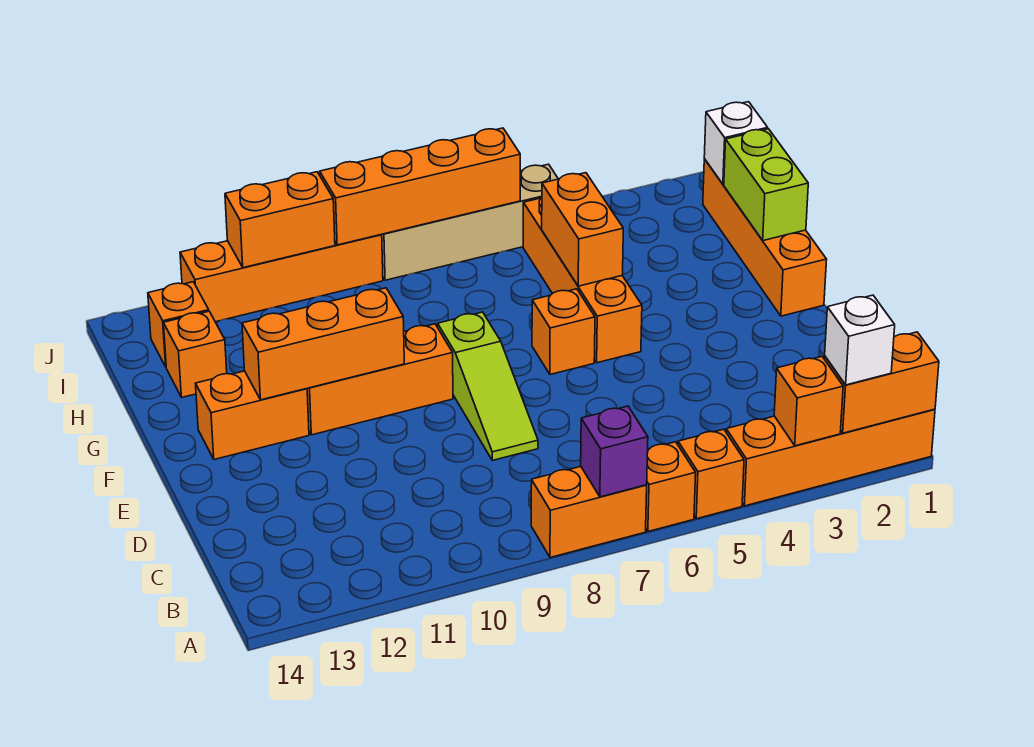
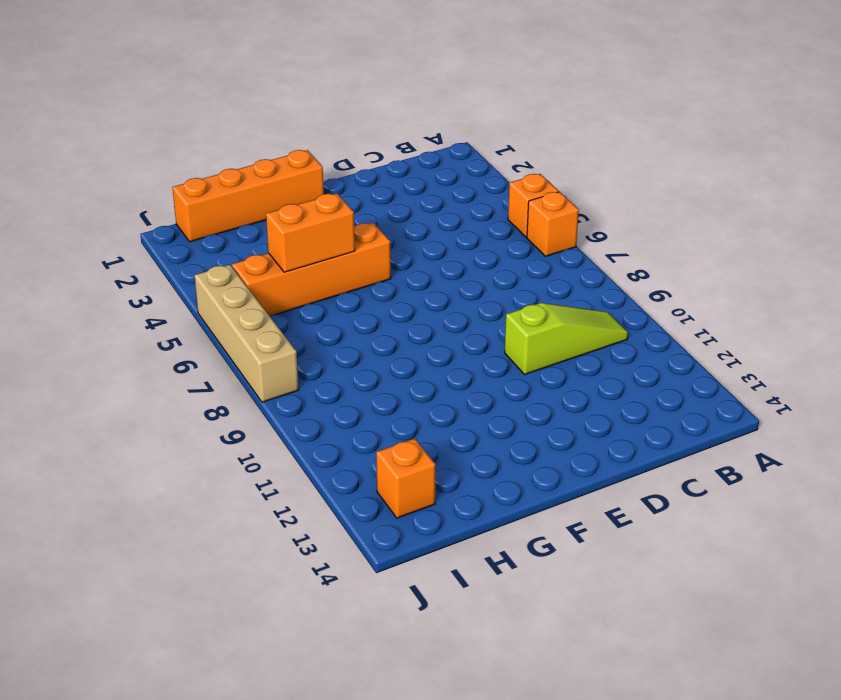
lime slope B10:D10 level 1 top D -> lime slope D8:F8 level 1 top F
none -> orange brick A1:A4 level 1
none -> orange brick A7:A8 level 1
none -> orange brick F6 level 1

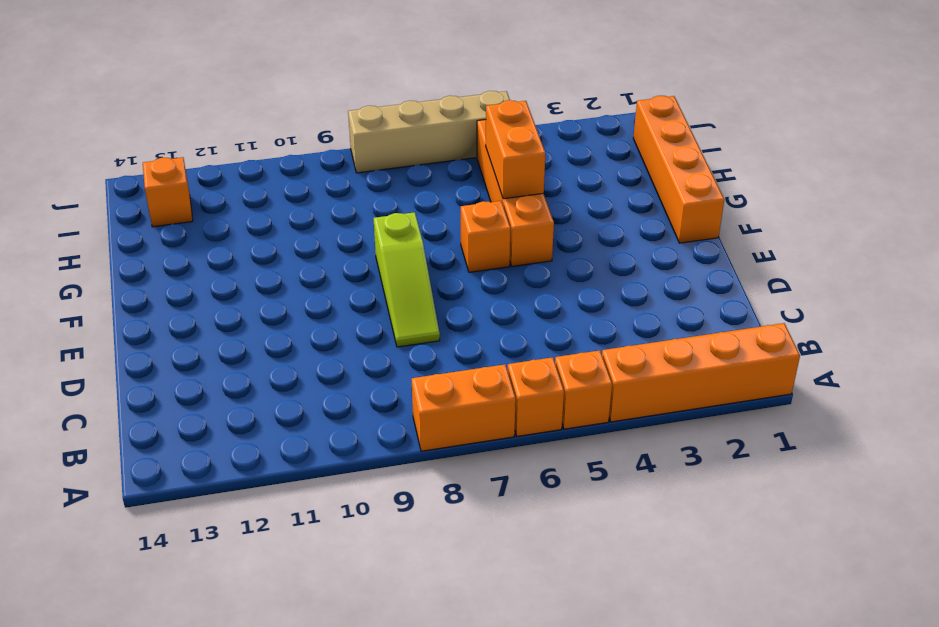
none -> orange brick F9:F11 level 1
none -> orange brick F12:F13 level 1
none -> orange brick H13 level 1

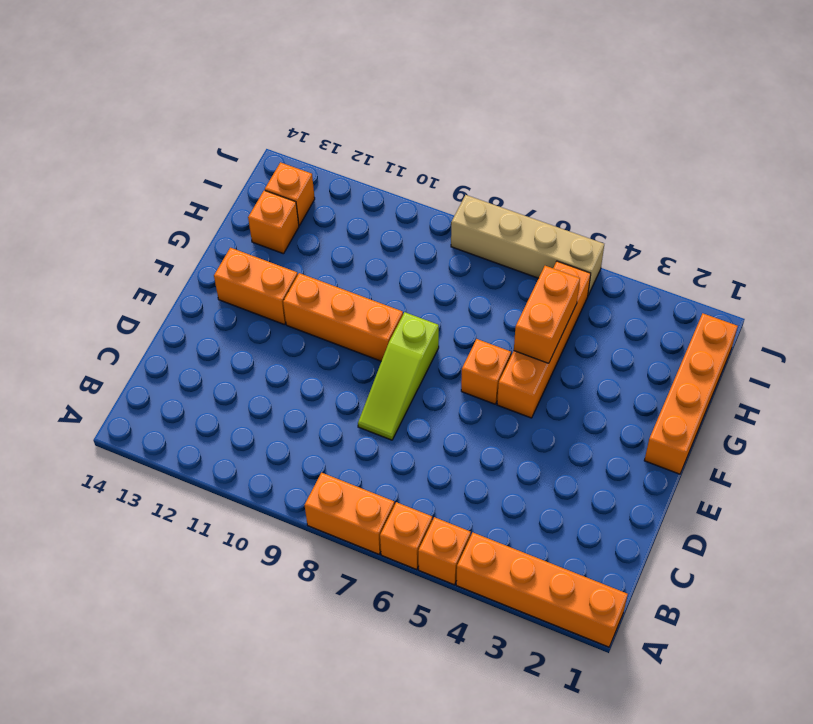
none -> orange brick J9:J12 level 1
none -> orange brick A1:A2 level 2
none -> orange brick A3 level 2

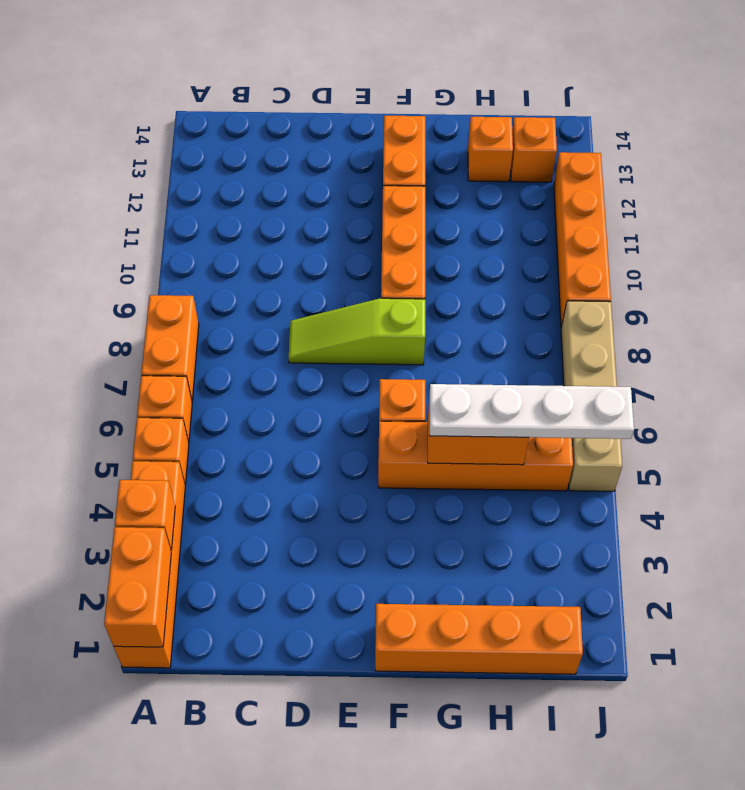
white plate G5:J5 level 3 -> none
none -> purple brick A7 level 2
none -> orange brick F10:F12 level 2
none -> lime brick G1:H1 level 2

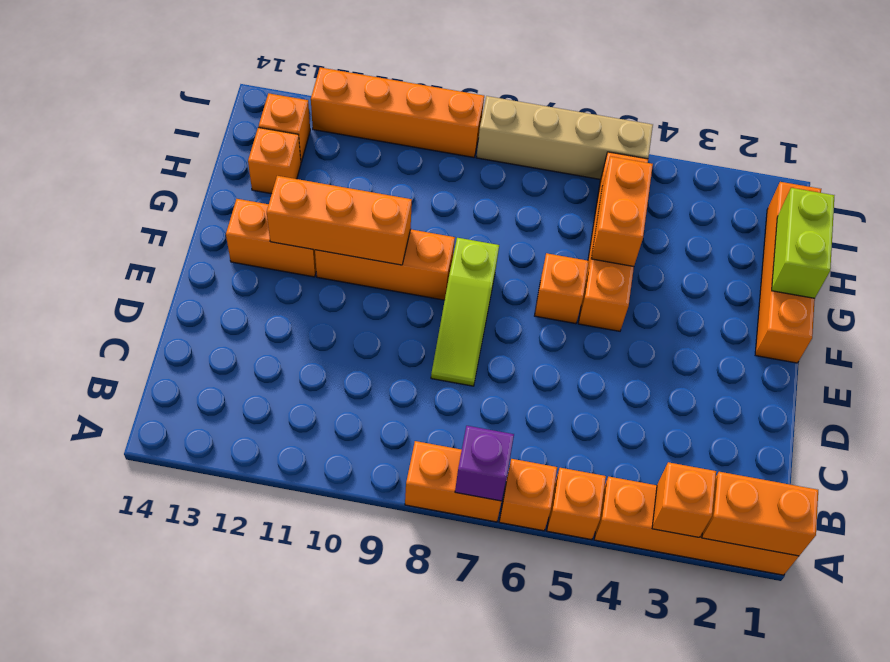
none -> white brick I1 level 2
none -> orange brick J6:J9 level 2
none -> orange brick J10:J11 level 2

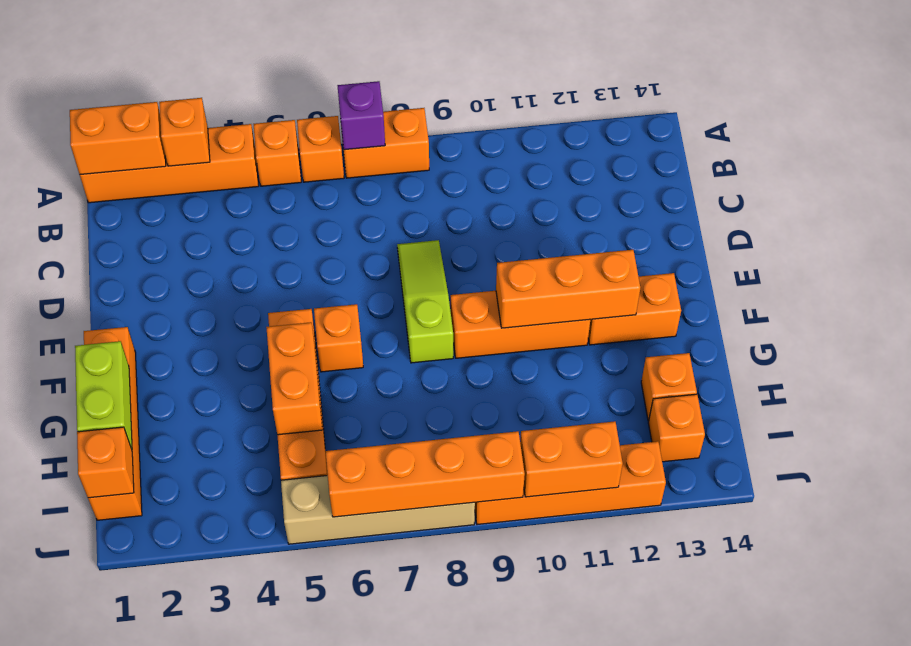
orange brick I1 level 2 -> white brick I1 level 2
none -> white brick A2 level 3

